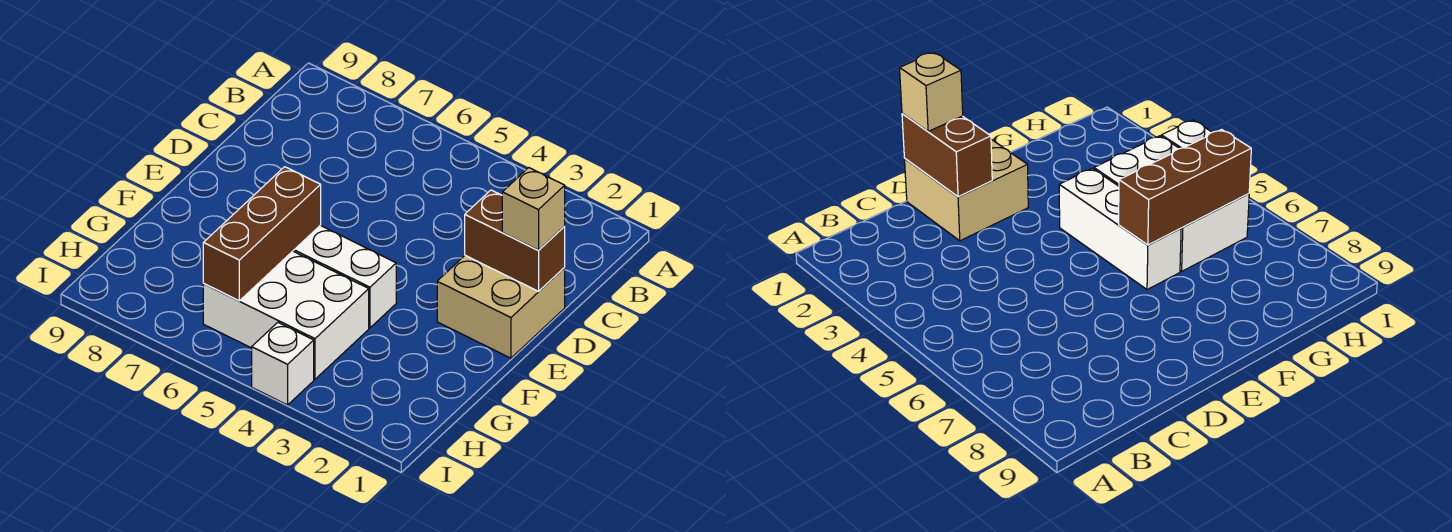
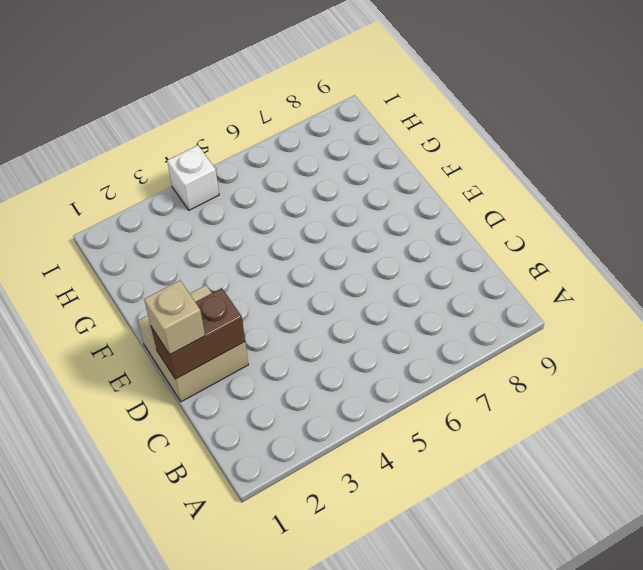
none -> white brick F4:F6 level 1
none -> white brick G4:H6 level 1

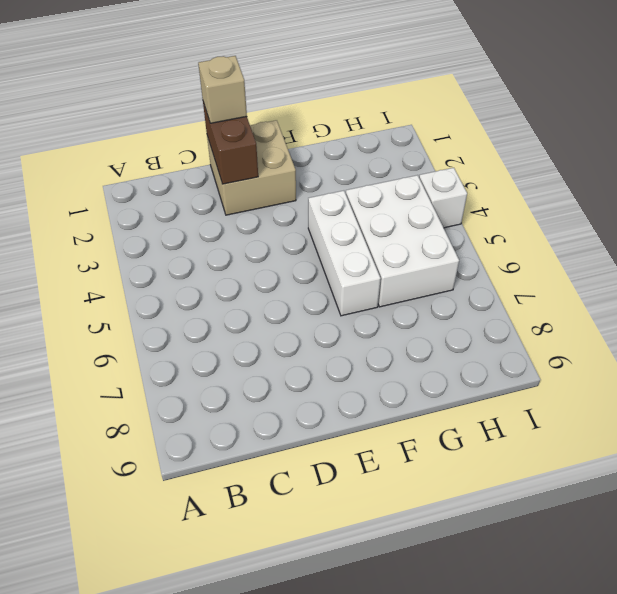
none -> brown brick F6:H6 level 2

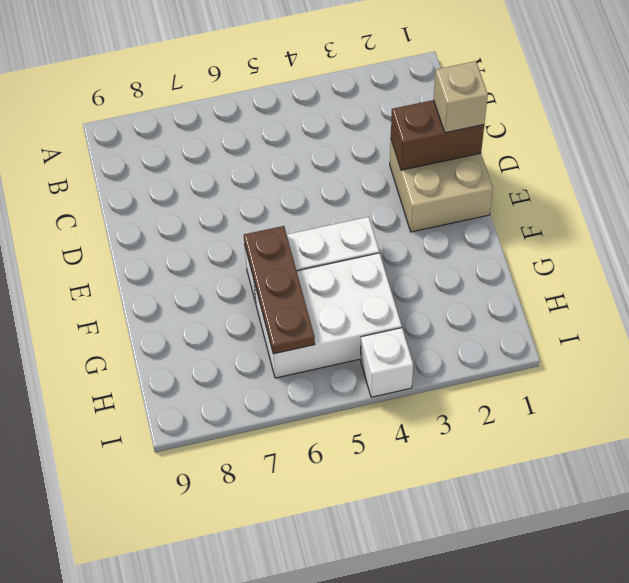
brown plate F6:H6 level 2 -> brown brick F6:H6 level 2

